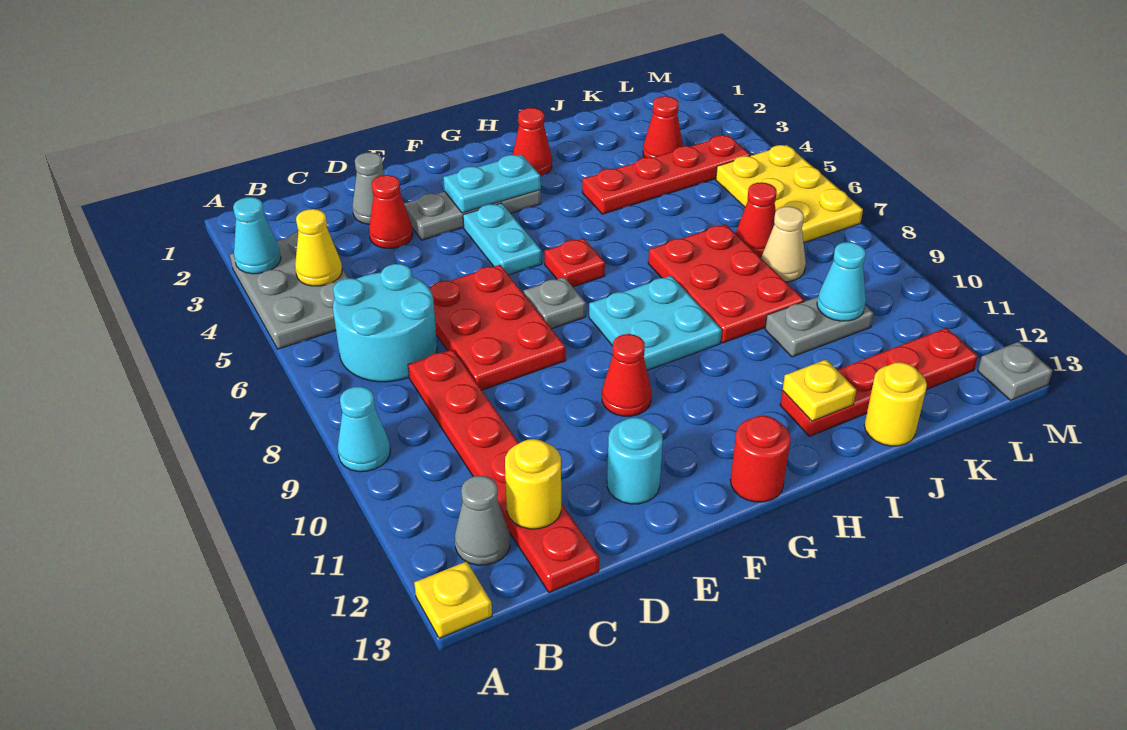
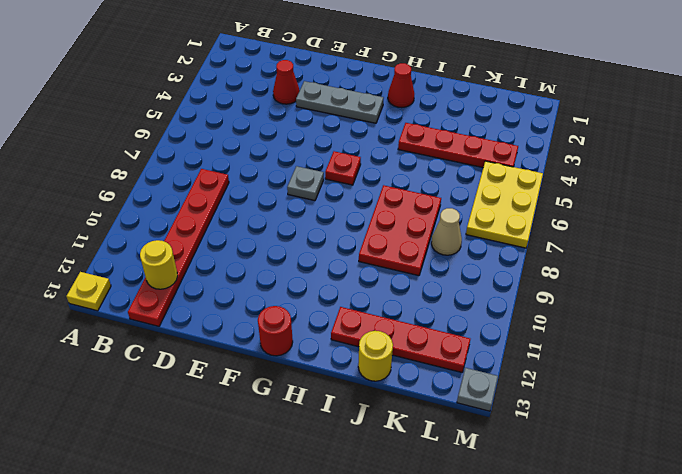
none -> grey plate A3:B5 level 1
none -> cyan cone A9 level 1
none -> cyan round brick B6:C7 level 1
none -> grey cone B12 level 1

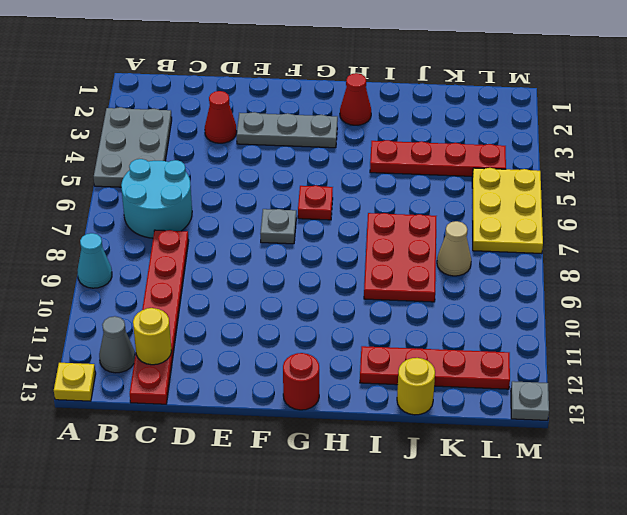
none -> grey cone D2 level 1
none -> red plate D6:E8 level 1
none -> cyan round brick E12 level 1
none -> cyan plate F4:F5 level 1

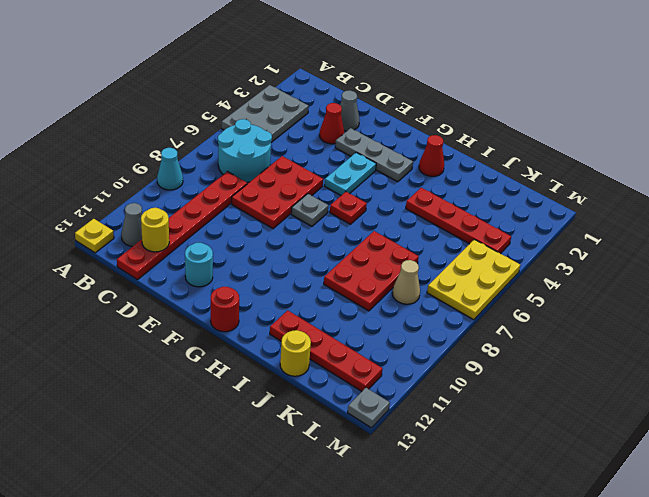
none -> red cone F10 level 1
none -> cyan plate G8:H9 level 1
none -> grey plate J10:K10 level 1
none -> red cone K3 level 1

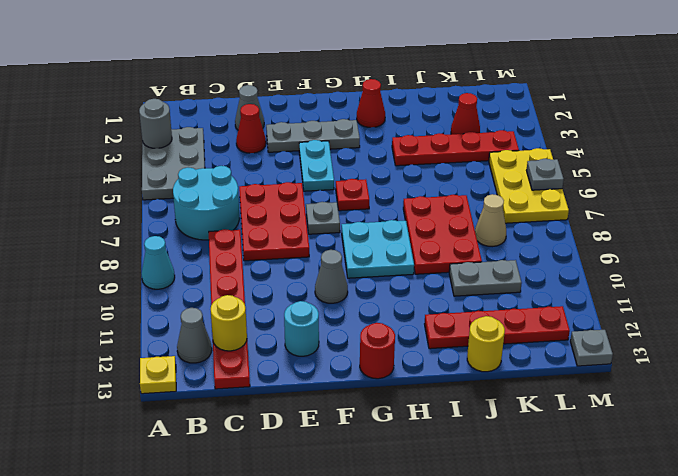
grey round brick A3 level 2 -> cyan cone A3 level 2
grey cone F10 level 1 -> red cone F10 level 1
grey plate M6 level 2 -> none
none -> red cone K7 level 1
none -> yellow cone B4 level 2
none -> cyan plate F3:G3 level 2
none -> yellow plate I12 level 2

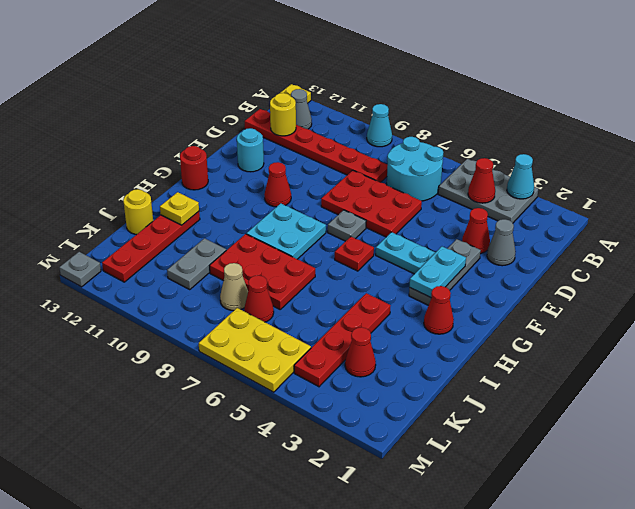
red cone B4 level 2 -> yellow cone B4 level 2
none -> cyan cone K10 level 2

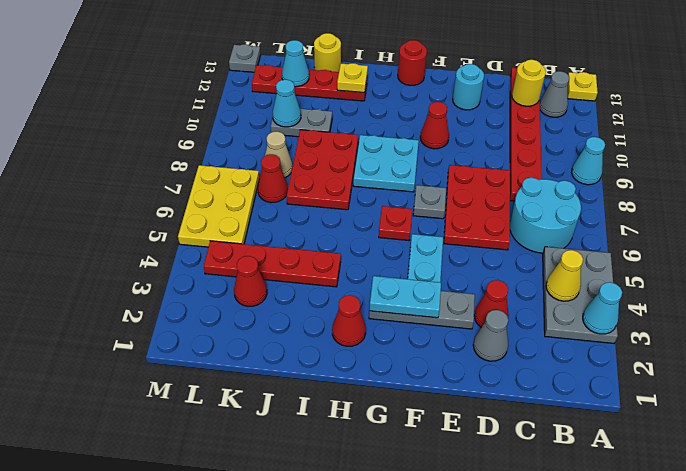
cyan cone K12 level 2 -> none

